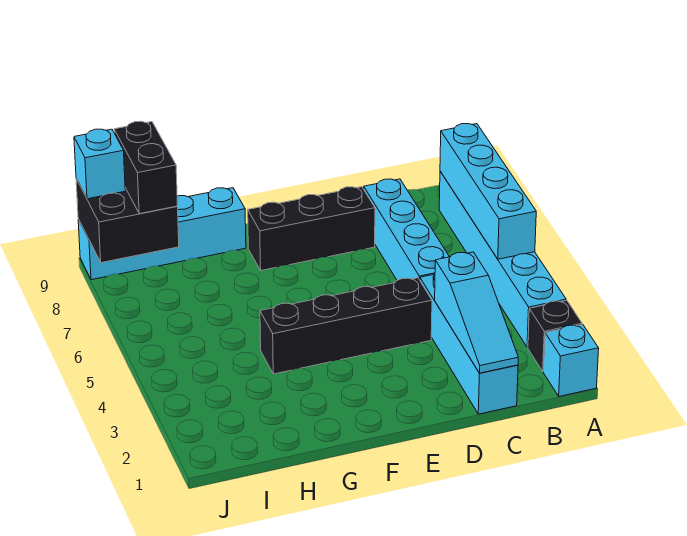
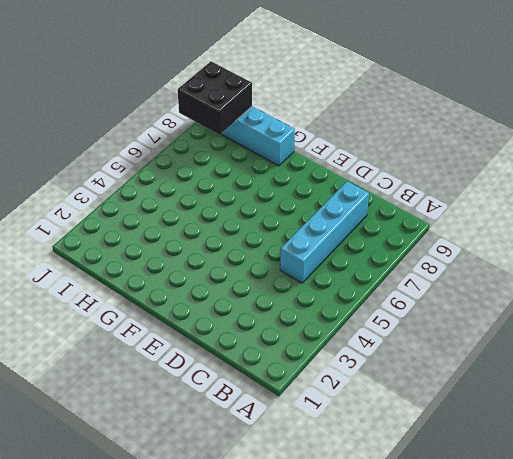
none -> cyan brick A1 level 1
none -> black brick A2 level 1
none -> cyan brick A3:A8 level 1

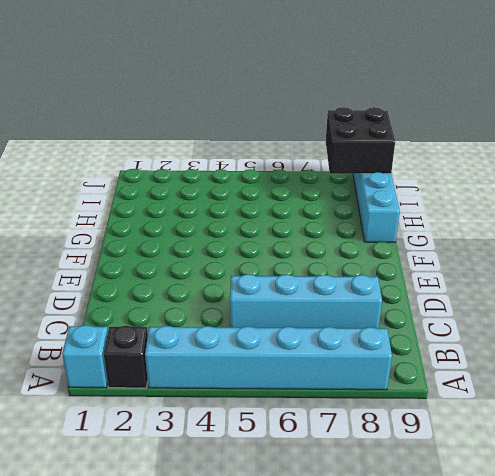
none -> cyan brick C1:C4 level 1
none -> black brick D4:G4 level 1
none -> black brick D8:F8 level 1

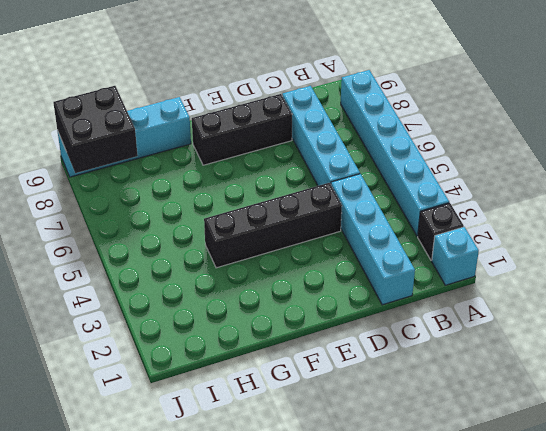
none -> cyan brick A5:A8 level 2
none -> cyan slope C1:C3 level 2 top 3
none -> black brick I8:I9 level 3

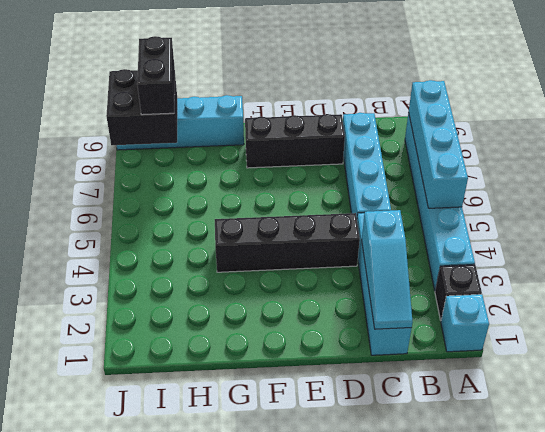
none -> cyan brick J9 level 3

